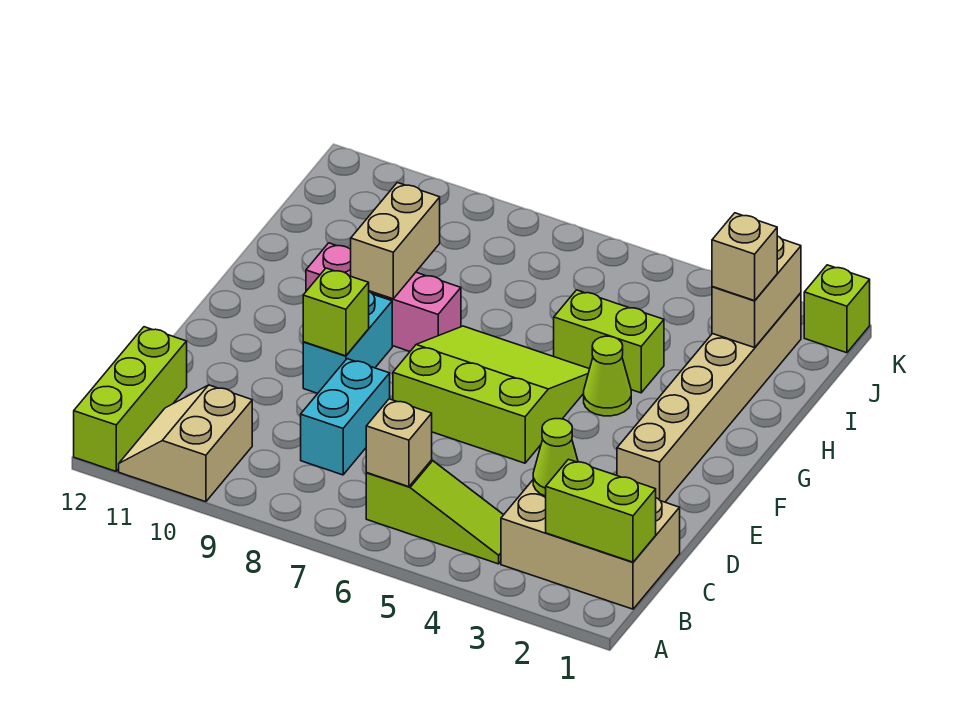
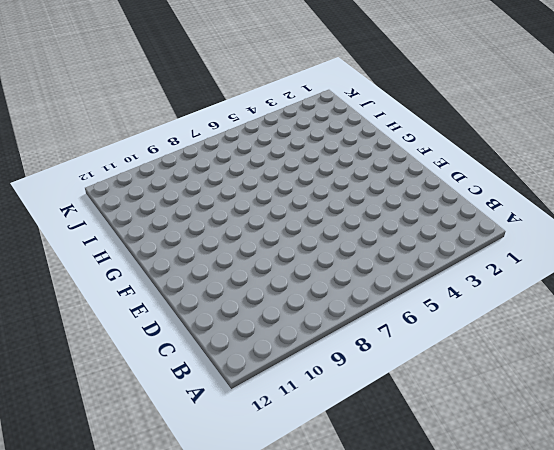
none -> tan slope A10:B11 level 1 top 10
none -> lime brick A12:C12 level 1
none -> tan brick B1:C3 level 1

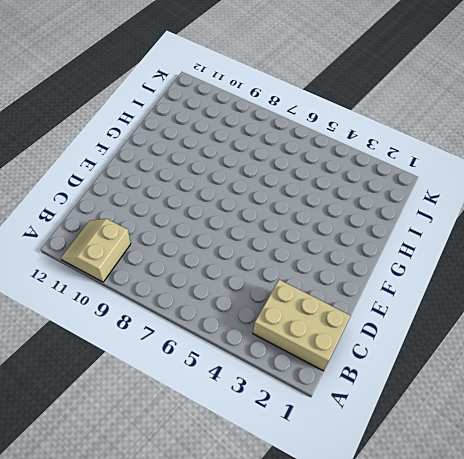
none -> lime brick A12:C12 level 1
none -> lime slope B4:B6 level 1 top 6
none -> cyan brick C8:D8 level 1

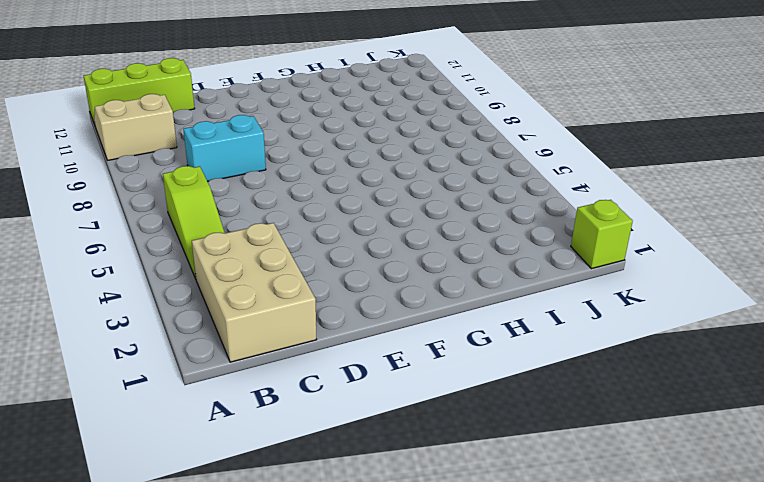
none -> tan brick E2:J2 level 1
none -> lime slope E5:G7 level 1 top E
none -> cyan brick E9:F9 level 1

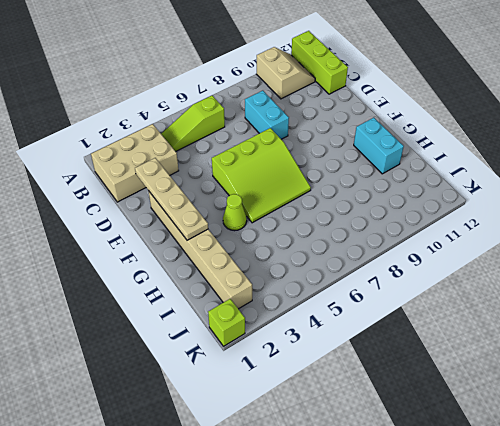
tan plate D2:G2 level 2 -> none
cyan brick G11:H11 level 1 -> cyan brick E9:F9 level 1
none -> pink brick G8:G10 level 1
none -> lime brick H4:H5 level 1
none -> lime brick B1:B2 level 2

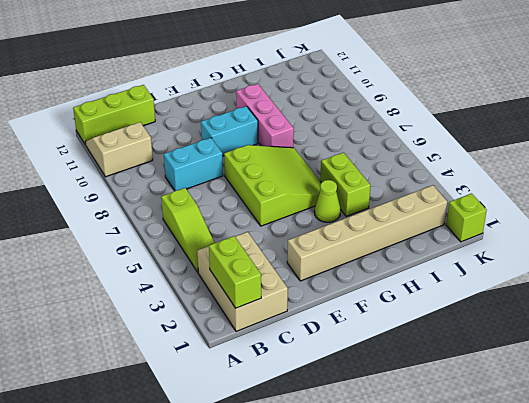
none -> tan brick B6 level 2
none -> lime cone C3 level 2
none -> lime brick E9 level 2

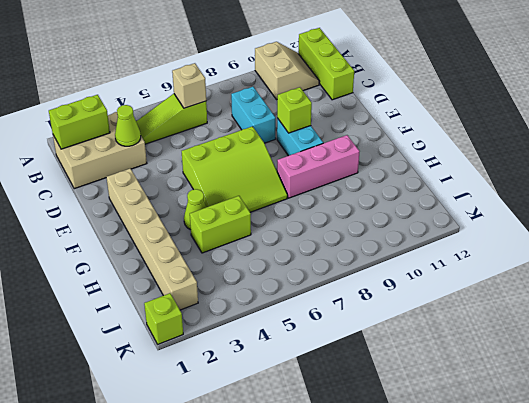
none -> tan brick G9:H9 level 2
none -> tan brick I2:J2 level 2
none -> tan brick I2 level 3

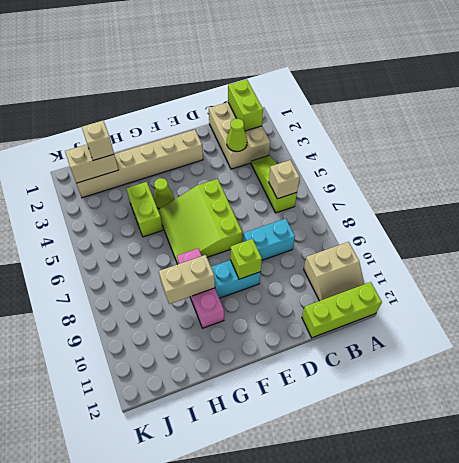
none -> lime brick K1 level 1

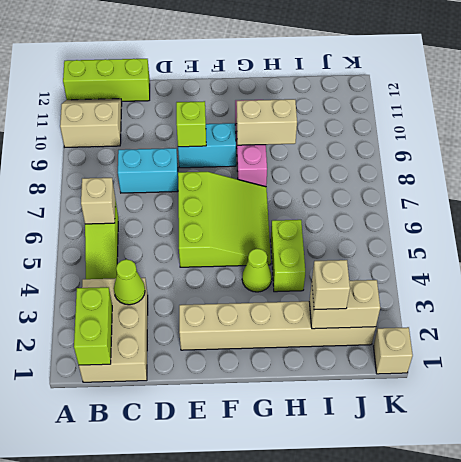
tan brick K1 level 1 -> lime brick K1 level 1

